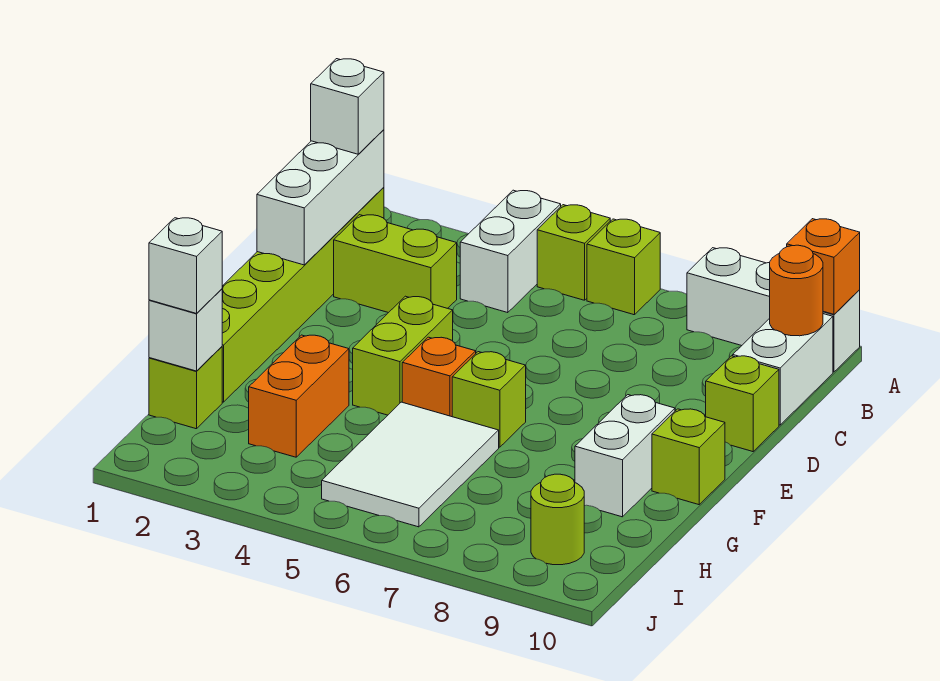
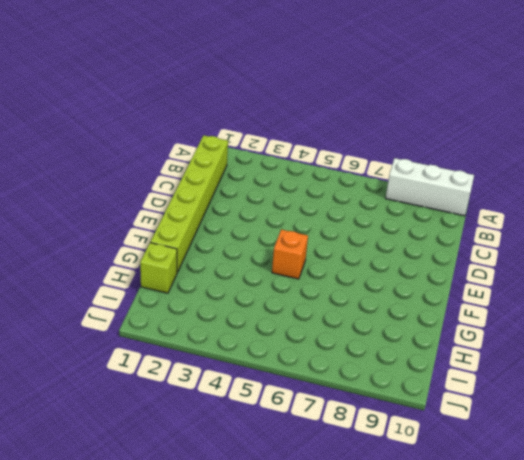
none -> white brick A4:B4 level 1
none -> lime brick A5 level 1
none -> lime brick A6 level 1

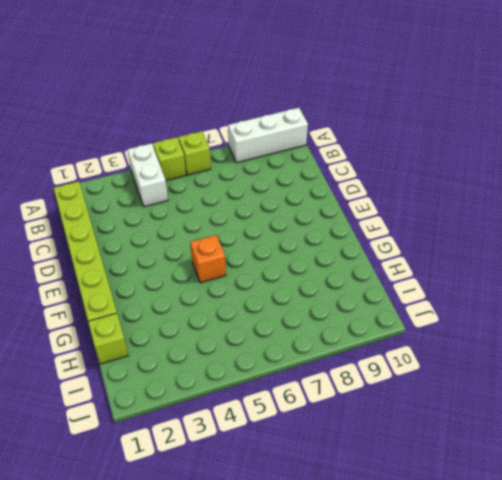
none -> white brick B10:C10 level 1
none -> lime brick C2:C3 level 1
none -> lime brick D10 level 1

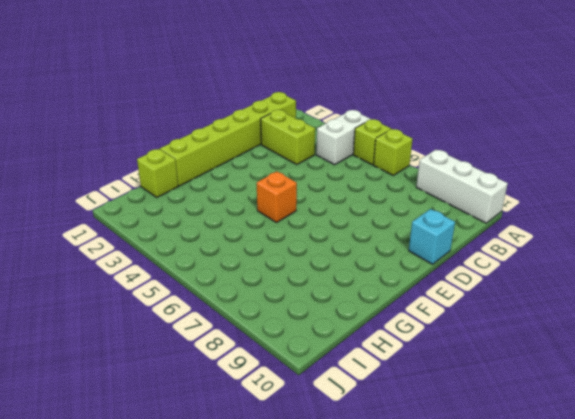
cyan brick D10 level 1 -> lime brick D10 level 1
none -> white brick B10:C10 level 1
none -> lime brick E4:F4 level 1
none -> lime brick F6 level 1

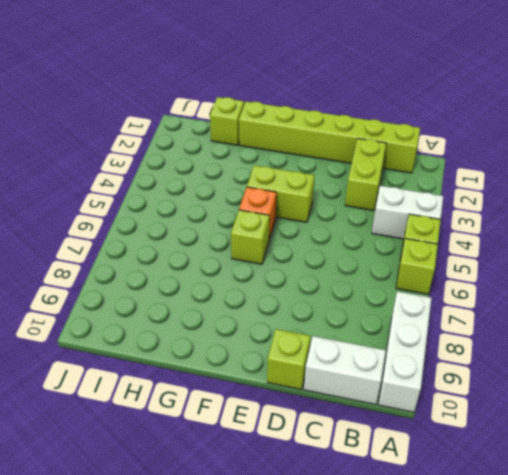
none -> white brick F9:G9 level 1
none -> lime brick F10 level 1
none -> orange brick G3:H3 level 1

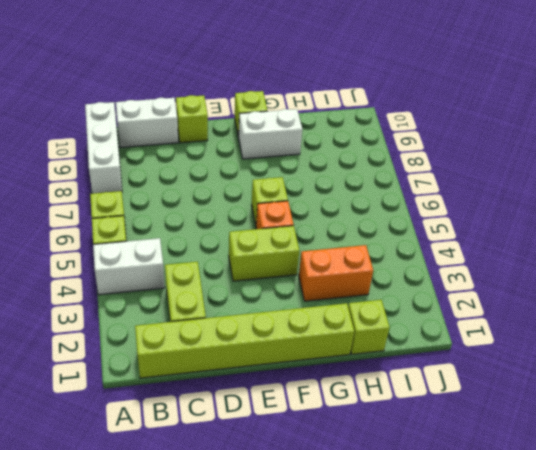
none -> white tile G5:I6 level 1
none -> lime round brick I9 level 1
none -> orange brick A10 level 2

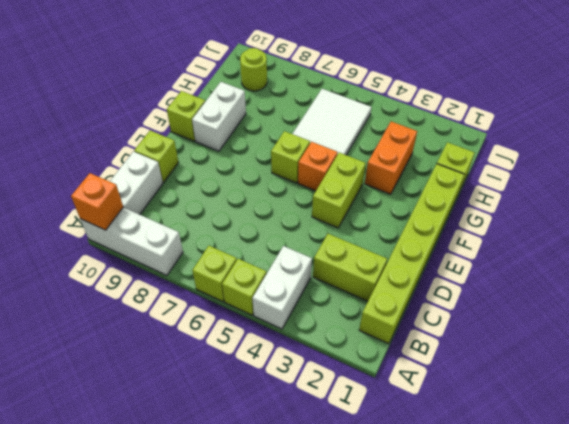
none -> white brick B1:D1 level 2
none -> orange round brick B10 level 2
none -> white brick H1 level 2

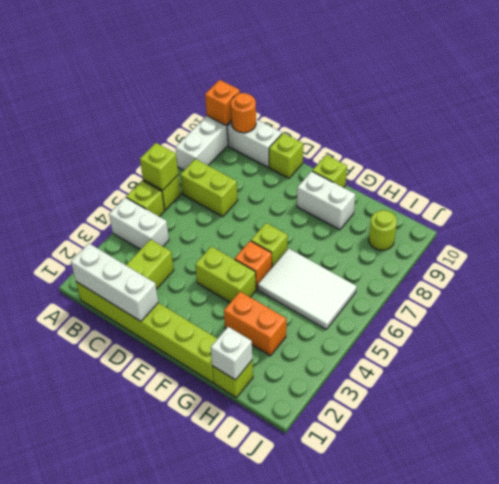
lime brick A6 level 2 -> none
lime brick B7:C7 level 1 -> none
none -> white brick B1 level 3
none -> white brick H1 level 3

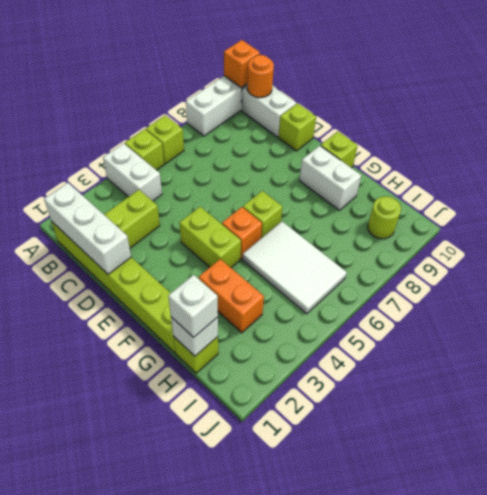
none -> white brick B1 level 3

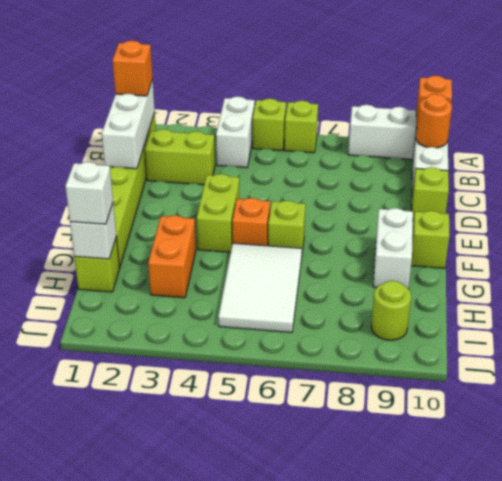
orange brick B1 level 3 -> white brick B1 level 3

